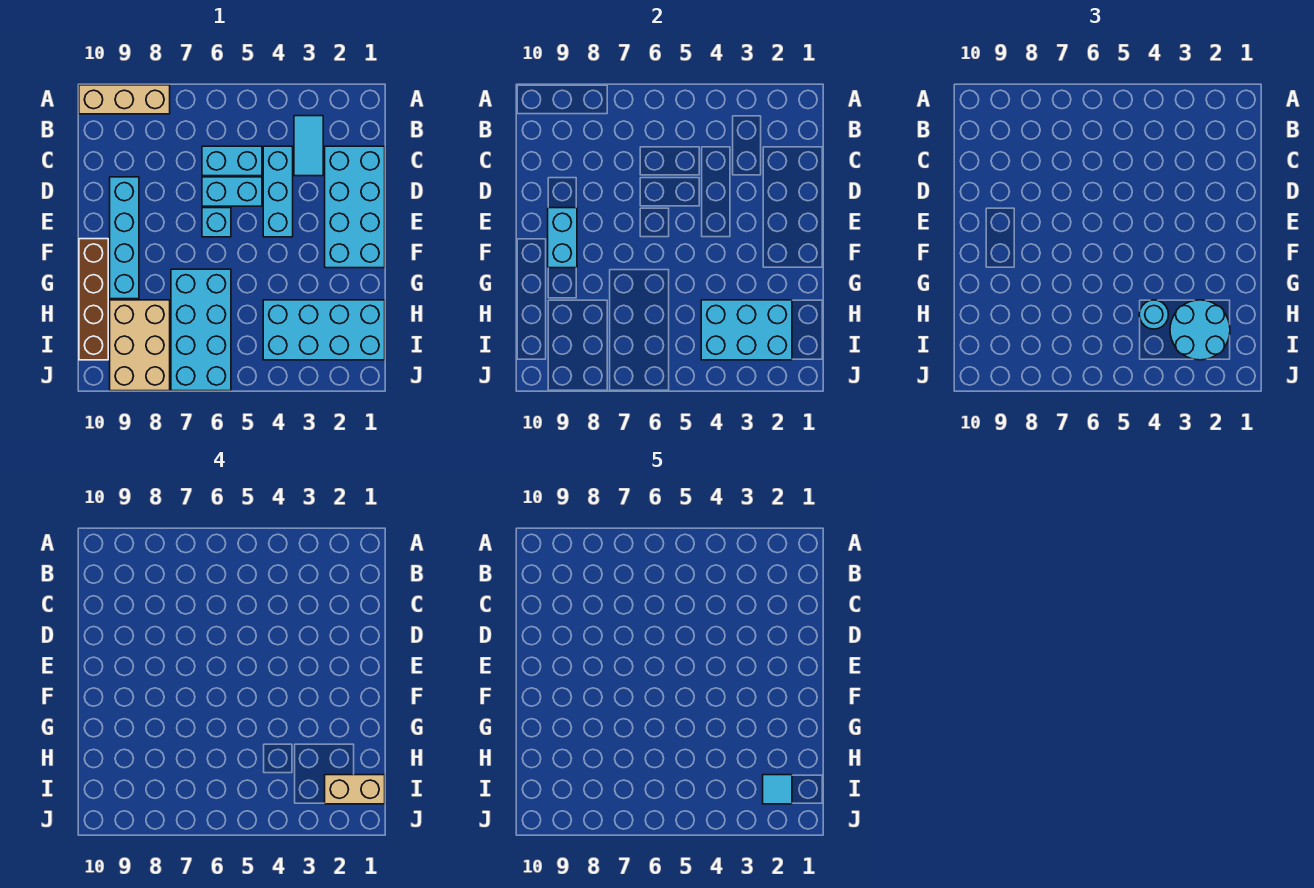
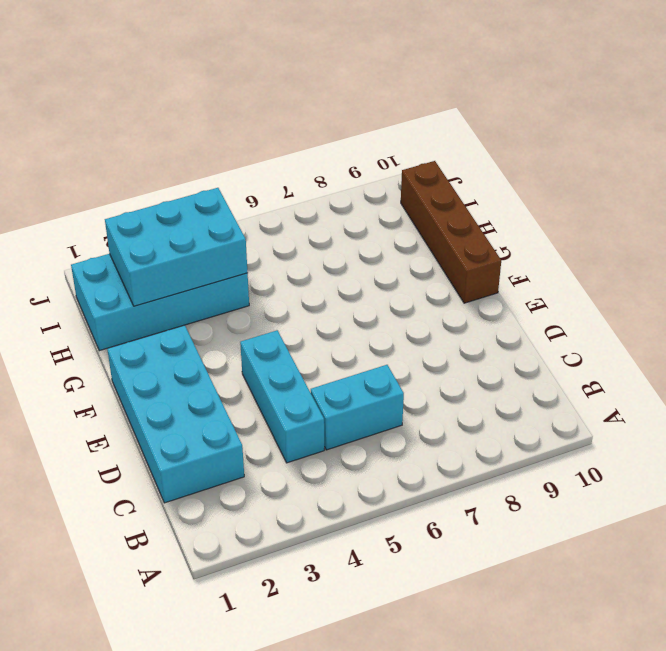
none -> tan brick A8:A10 level 1
none -> cyan tile B3:C3 level 1
none -> cyan brick D5:D6 level 1

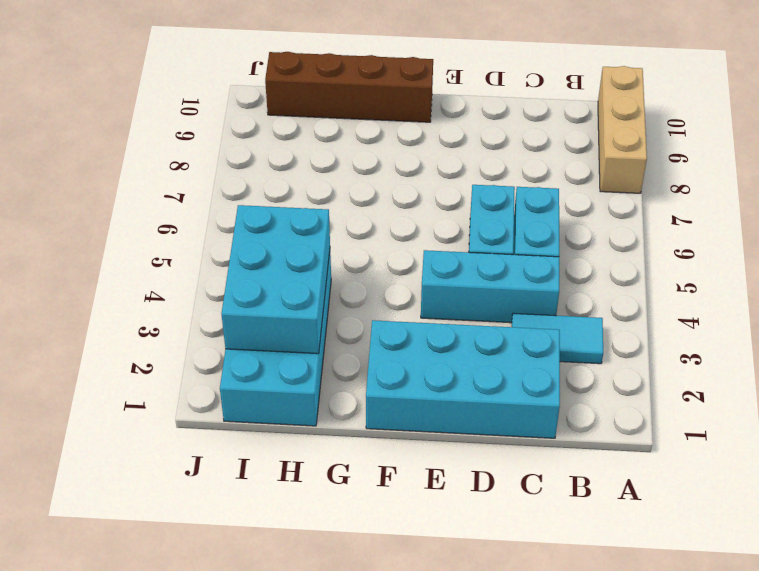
none -> cyan brick D9:G9 level 1
none -> cyan brick E6 level 1
none -> cyan brick G6:J7 level 1

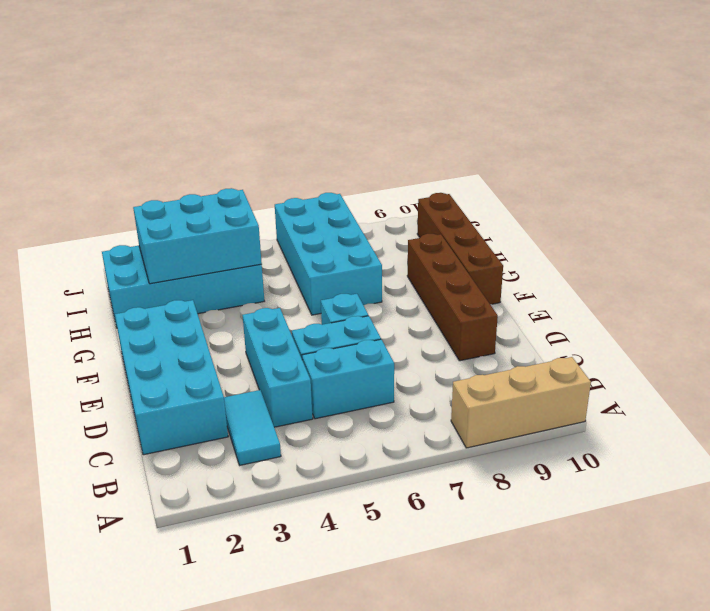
brown brick D9:G9 level 1 -> cyan brick D9:G9 level 1
none -> tan brick H8:J9 level 1
none -> cyan brick E9:F9 level 2
none -> cyan round brick H2:I3 level 3

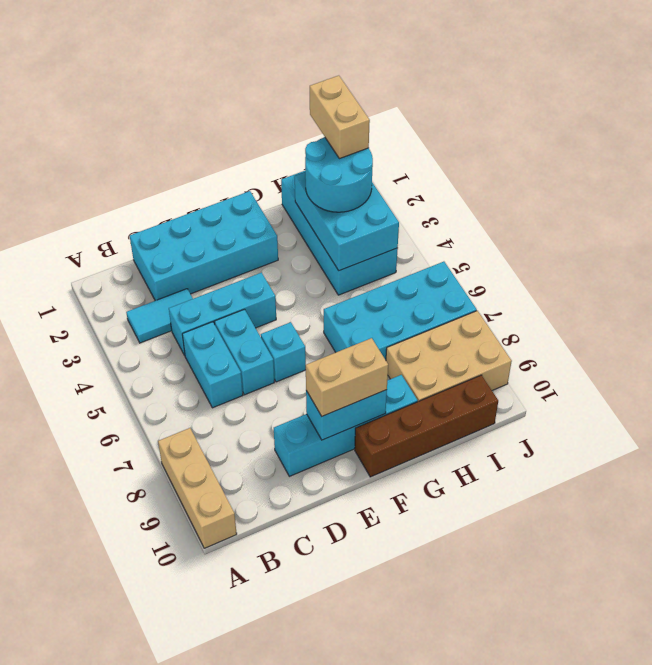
tan brick E9:F9 level 3 -> none
none -> cyan round brick H4 level 3
none -> cyan tile I2 level 5

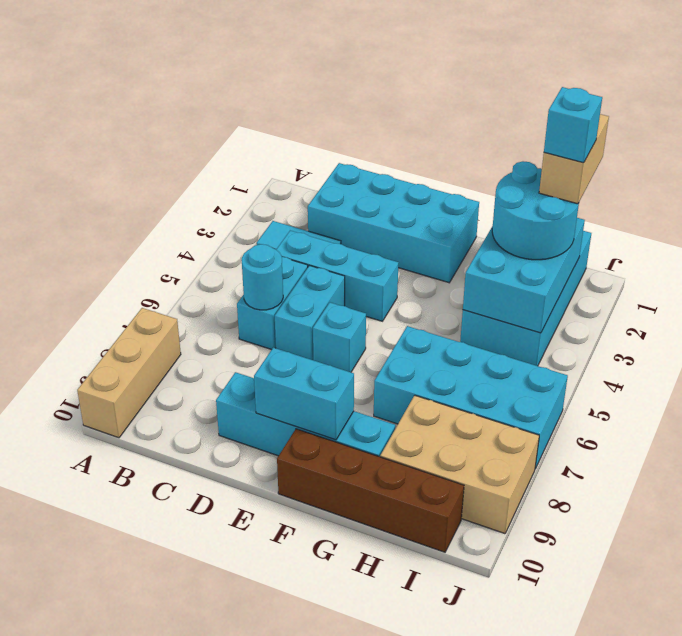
cyan round brick C6 level 2 -> cyan round brick H4 level 3
cyan brick I2 level 5 -> cyan tile I2 level 5

